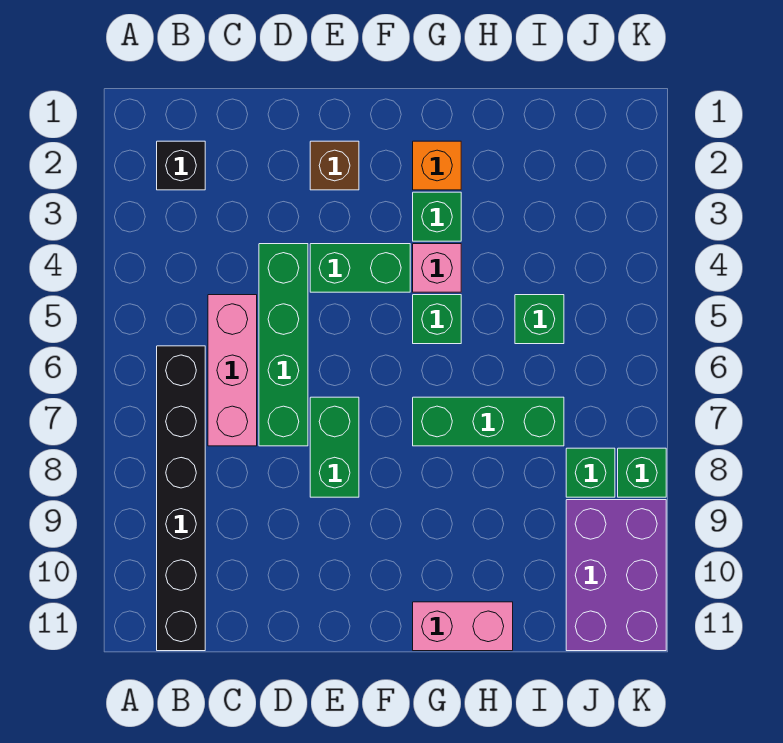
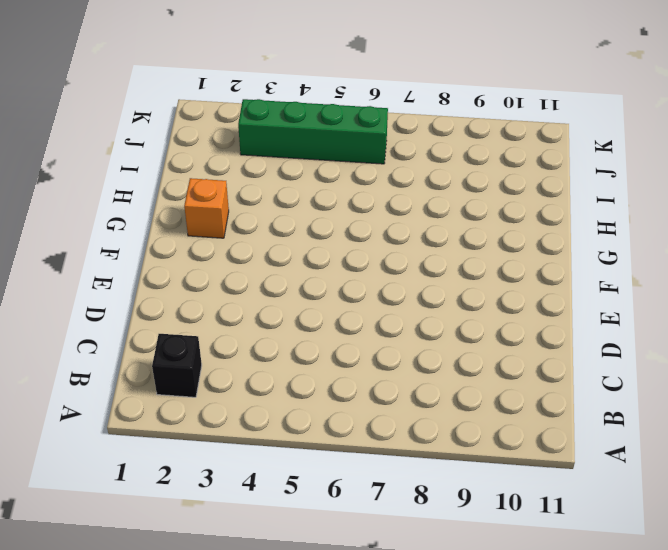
green brick J3:J6 level 1 -> green brick D4:D7 level 1
none -> black brick B6:B11 level 1
none -> pink brick C5:C7 level 1
none -> brown brick E2 level 1

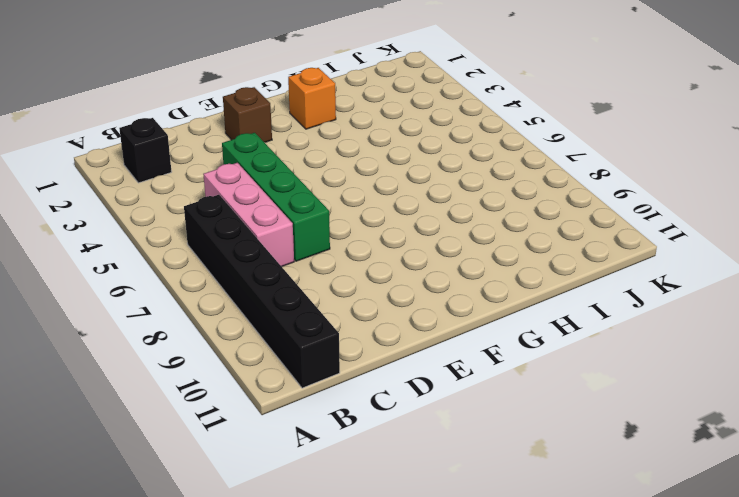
none -> green brick E4:F4 level 1
none -> green brick E7:E8 level 1
none -> green brick G3 level 1

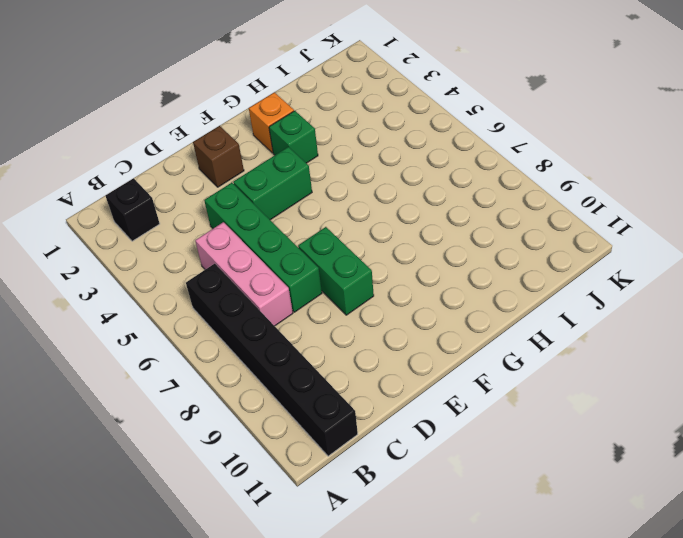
none -> pink brick G4 level 1
none -> green brick G5 level 1
none -> green brick G7:I7 level 1

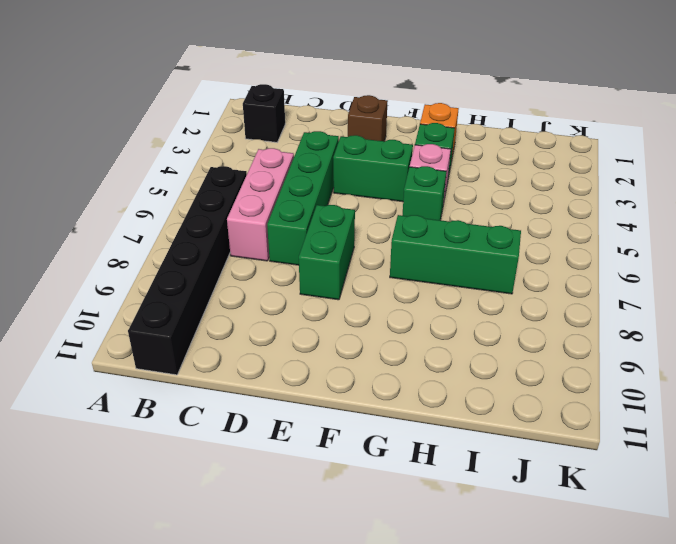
none -> pink brick G11:H11 level 1
none -> green brick I5 level 1
none -> green brick J8 level 1

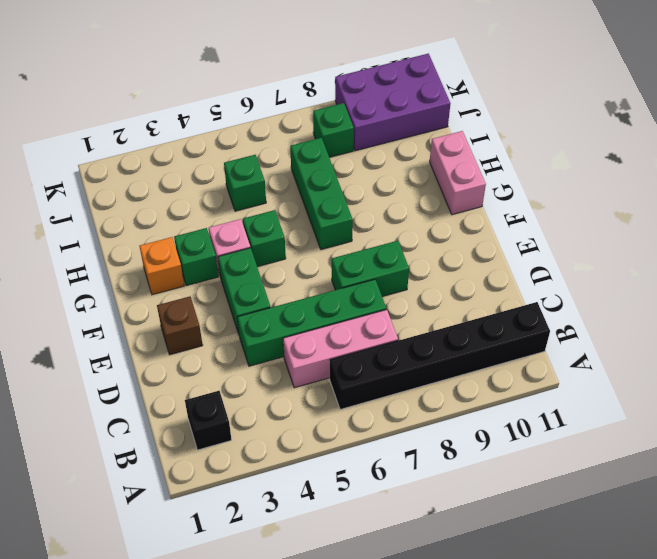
none -> green brick K8 level 1

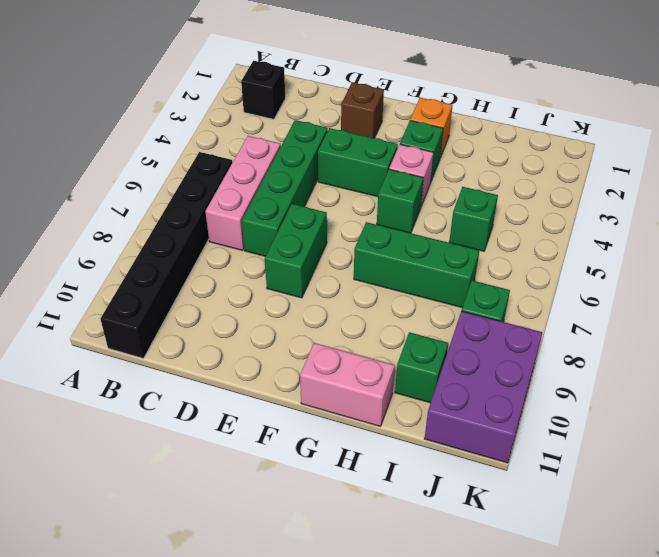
green brick I10 level 1 -> green brick K8 level 1

